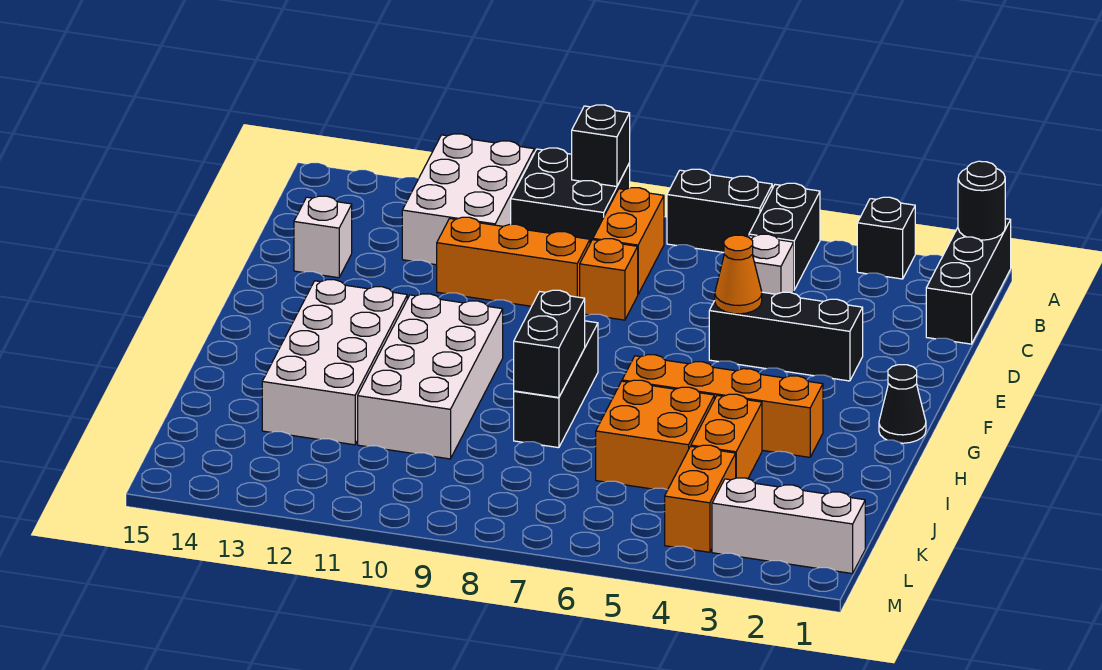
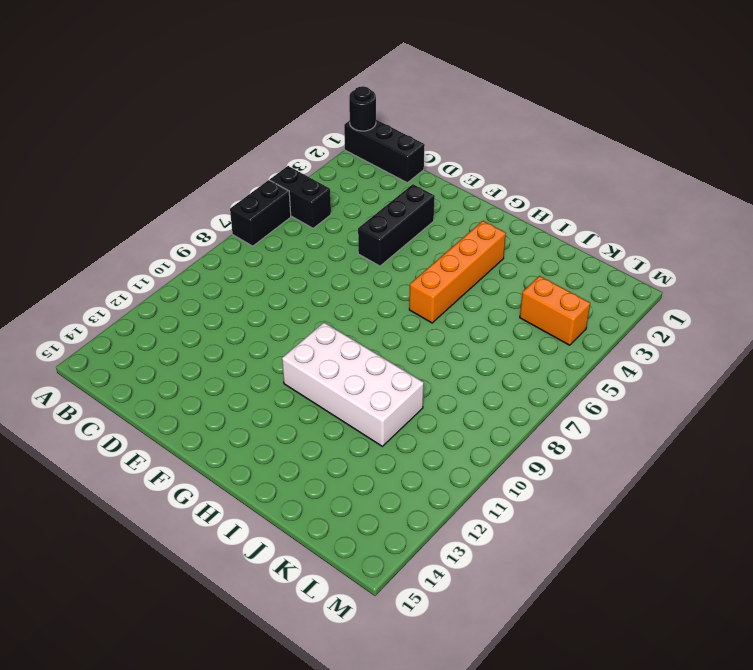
none -> black brick A3 level 1
none -> black brick A9:B10 level 1
none -> white brick A11:C12 level 1

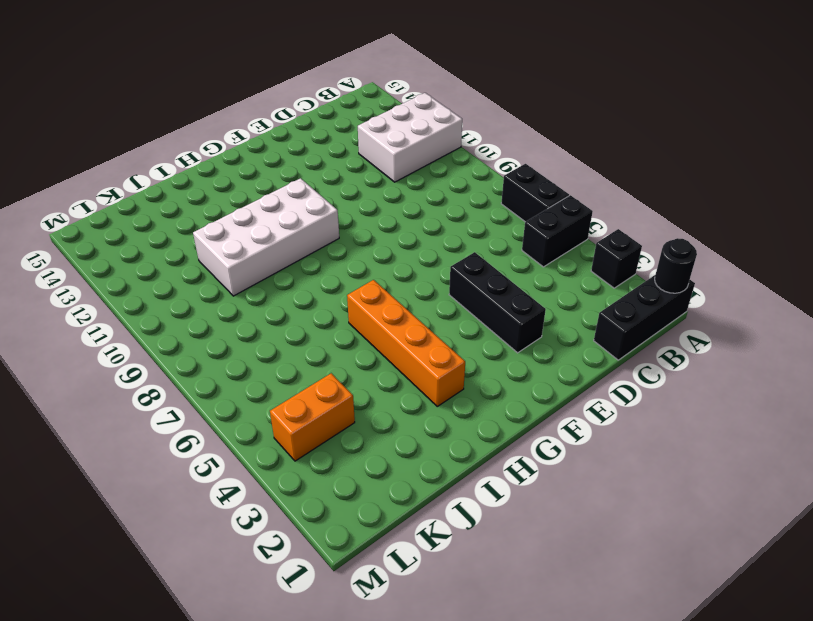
none -> black brick A9:B10 level 1
none -> orange brick B8:C8 level 1
none -> white brick C5 level 1

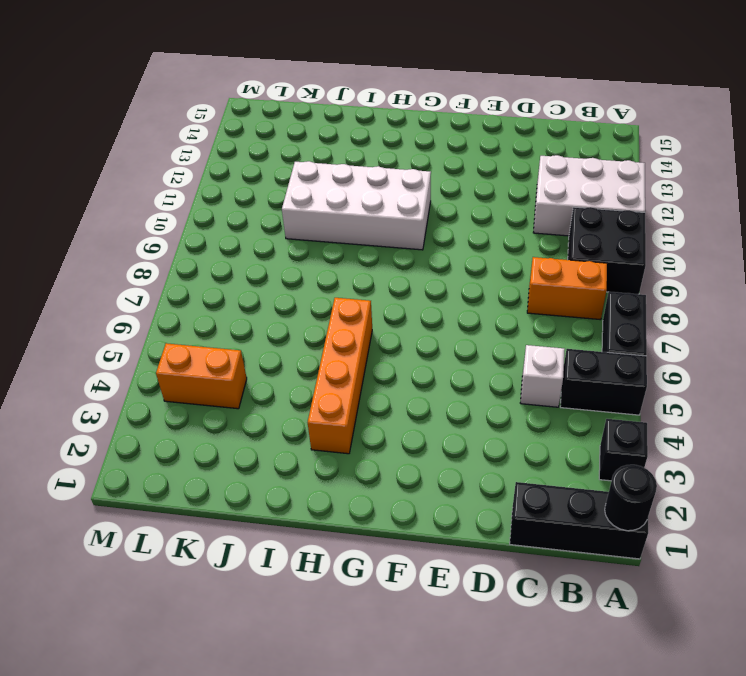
none -> orange brick D8 level 1
none -> orange brick D9:D11 level 1
none -> white brick D14 level 1

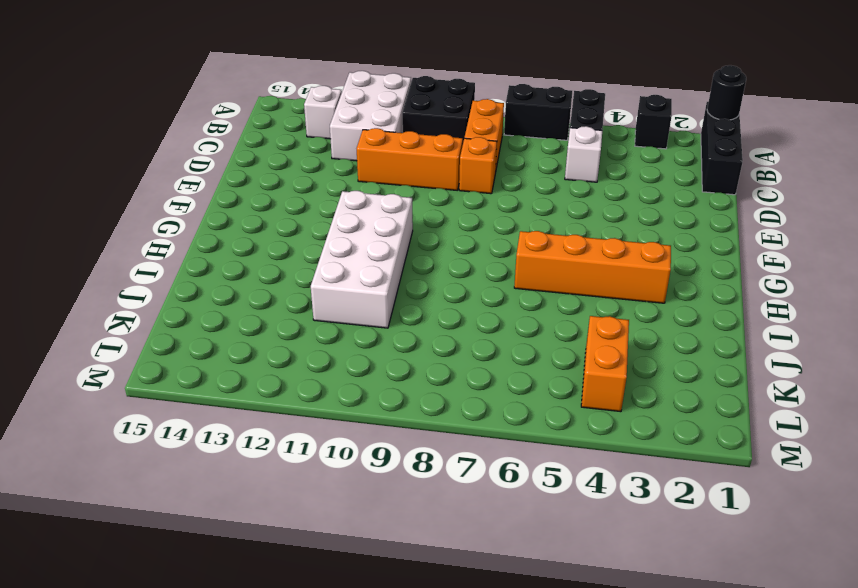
white brick B13 level 1 -> white brick D14 level 1
none -> black brick E3:E5 level 1
none -> black cone G1 level 1
none -> black brick G8:I8 level 1

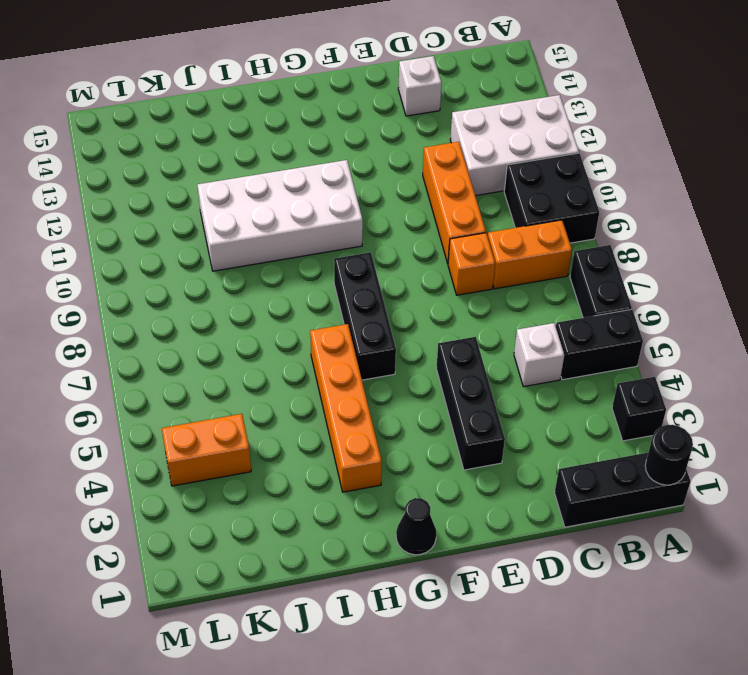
black brick G6:G8 level 1 -> black brick G8:I8 level 1
none -> white brick G12:J13 level 1
none -> orange brick I4:J4 level 1
none -> orange brick I5:J6 level 1

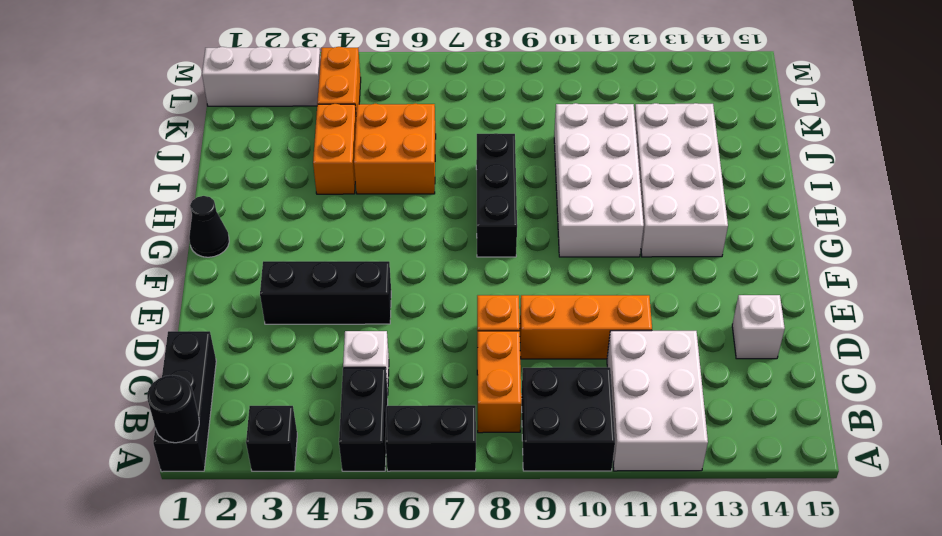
none -> orange brick H3:H6 level 1
none -> black brick A9 level 2
none -> orange cone E5 level 2

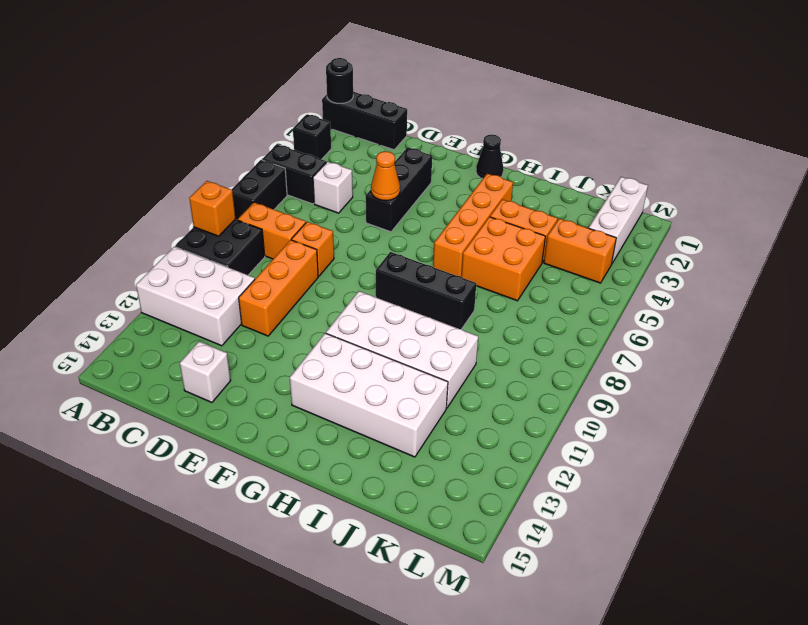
orange brick A9 level 2 -> black brick A9 level 2
none -> black brick H8:I8 level 2

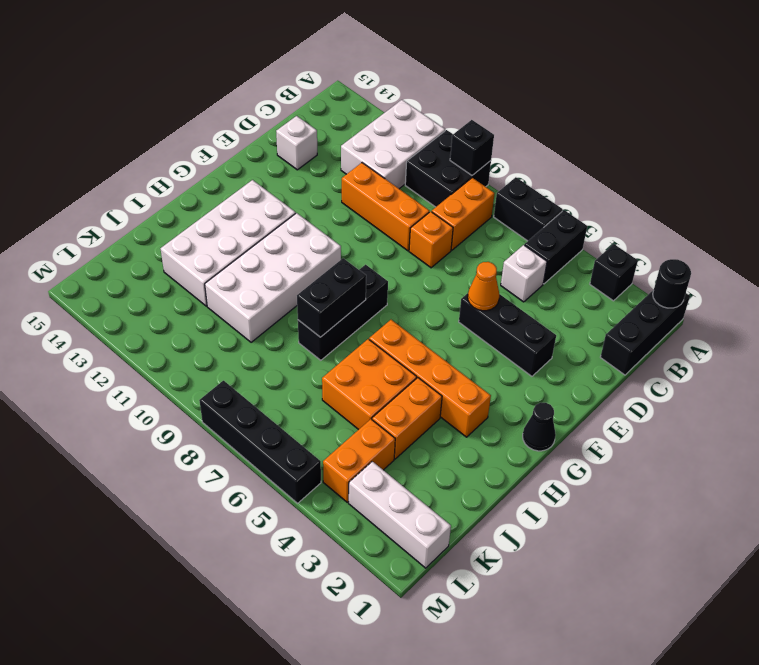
black brick M5:M8 level 1 -> none

